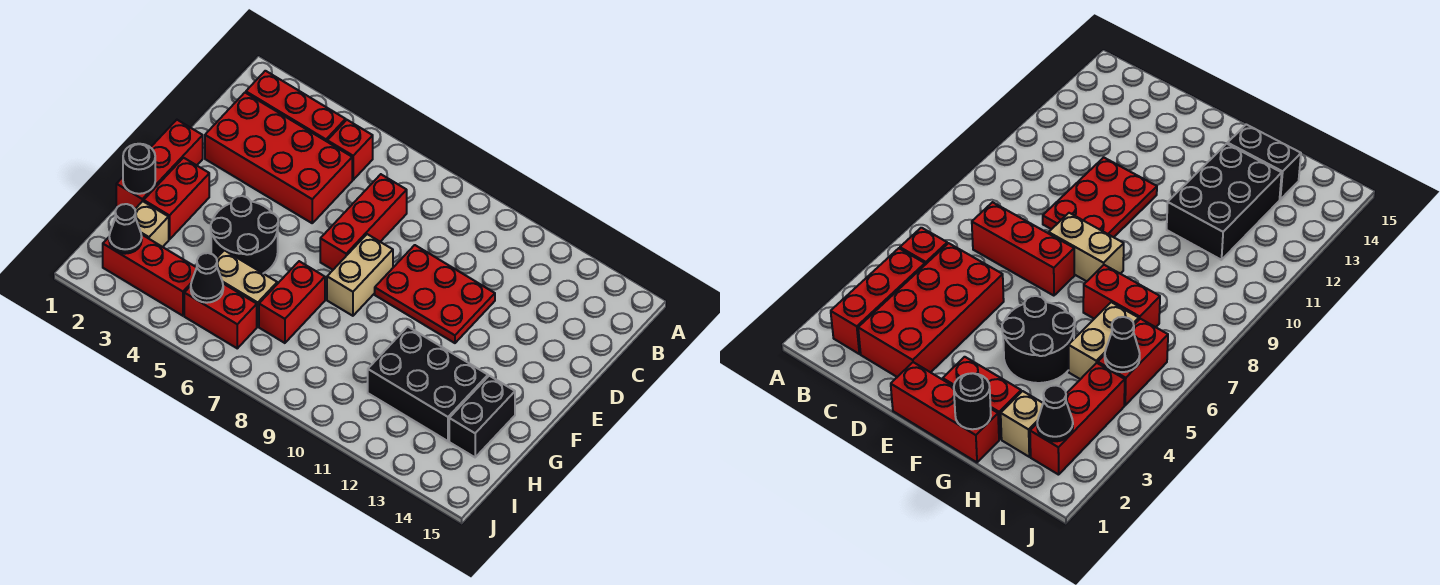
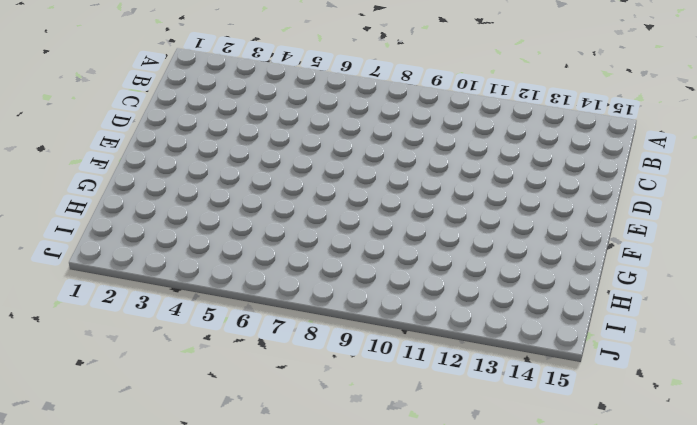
none -> red brick B2:B4 level 1
none -> red brick B5 level 1
none -> red brick C2:D5 level 1

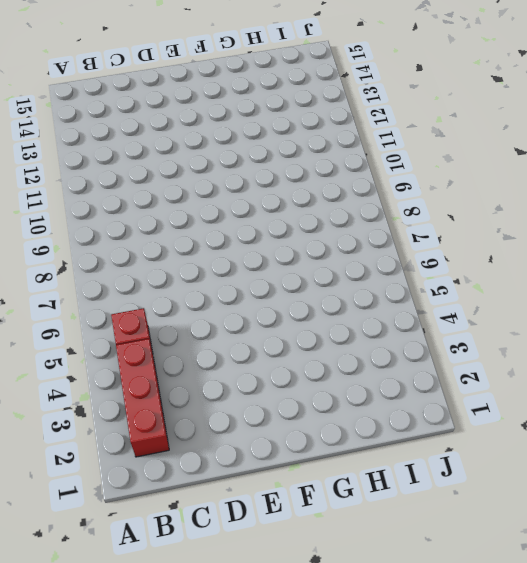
none -> red brick C2:D5 level 1
none -> red brick C7:E7 level 1
none -> red plate D9:E11 level 1

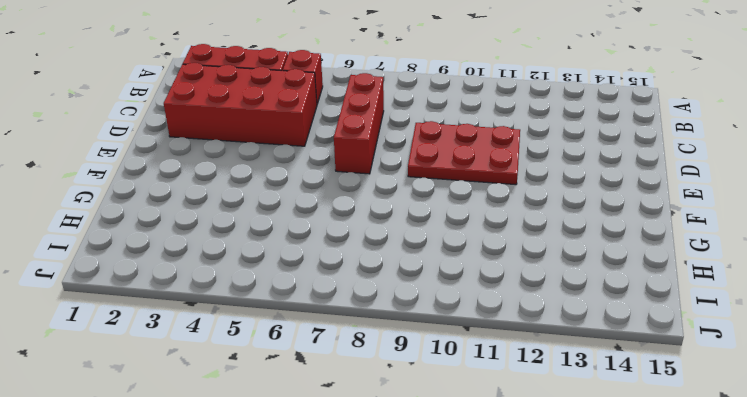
none -> red brick E1:G1 level 1
none -> tan brick E8:F8 level 1
none -> red brick F2:G2 level 1

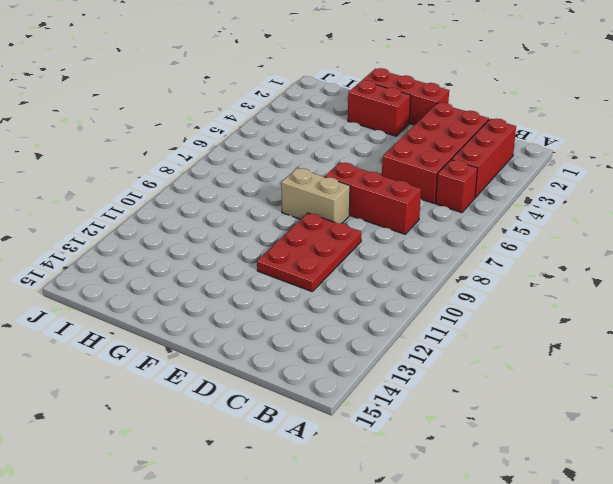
none -> black round brick F4:G5 level 1
none -> red brick G7:H7 level 1
none -> black brick G11:H13 level 1

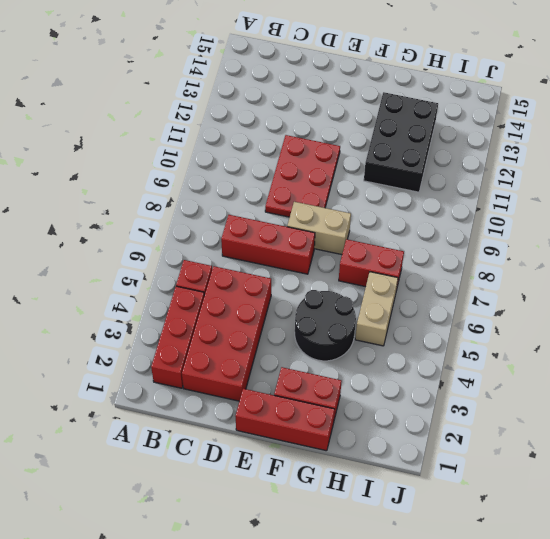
none -> black brick G14:H14 level 1
none -> tan brick H2 level 1
none -> red brick I2:I4 level 1

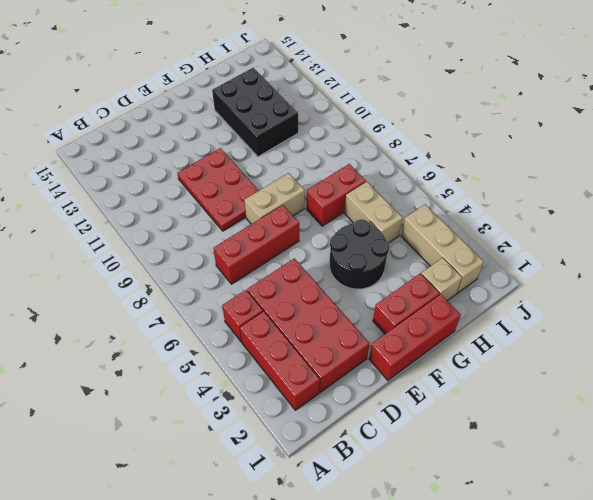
tan brick I2:I4 level 1 -> red brick I2:I4 level 1
none -> black brick G14:H14 level 1
none -> red brick I5:I6 level 1
none -> black round brick G1 level 2

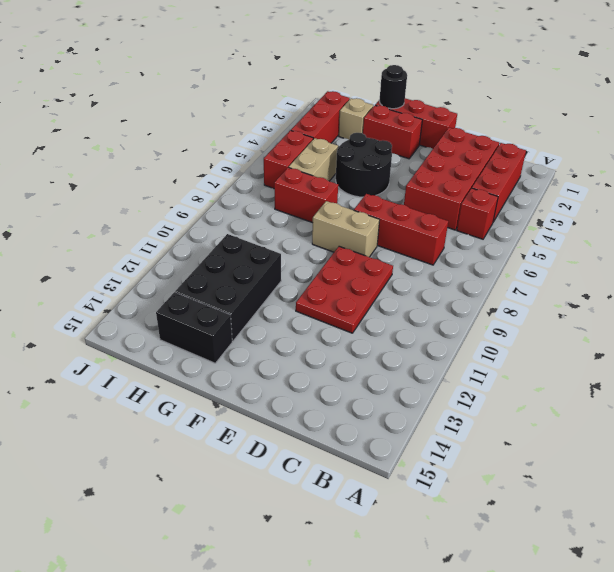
none -> black cone I2 level 2
none -> black cone I5 level 2

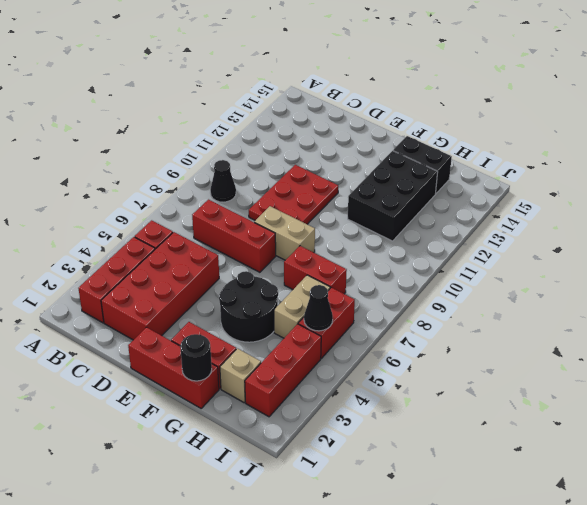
black cone B9 level 1 -> black cone I2 level 2

